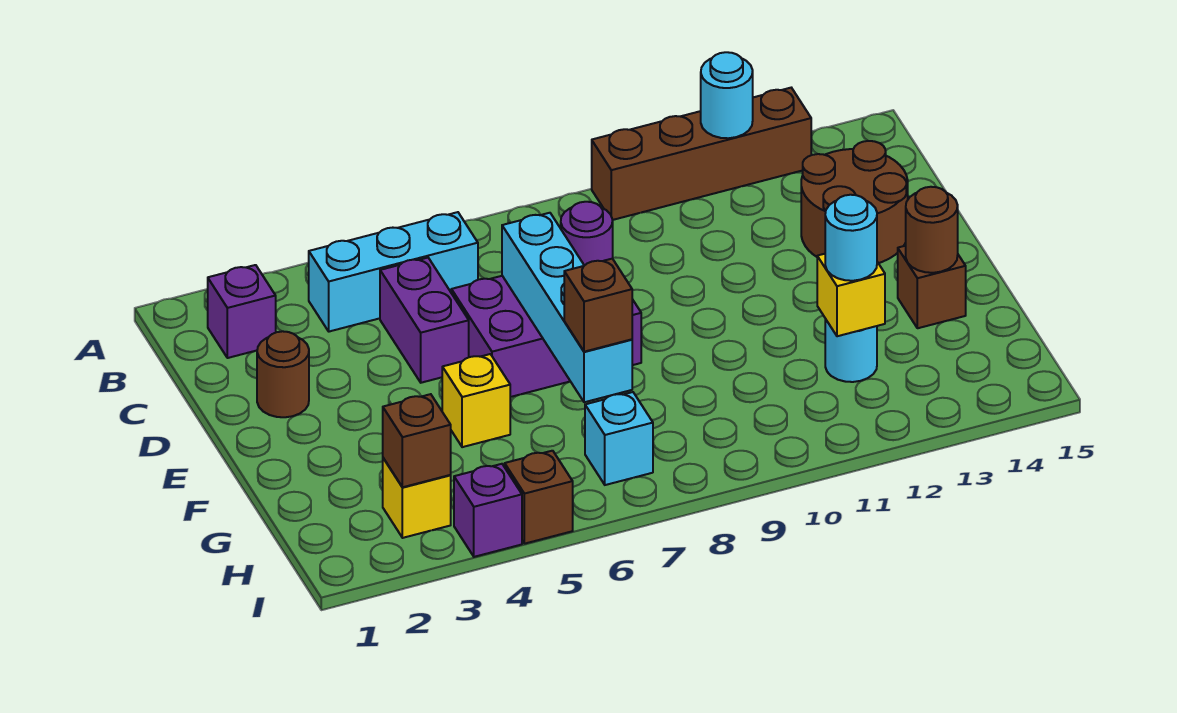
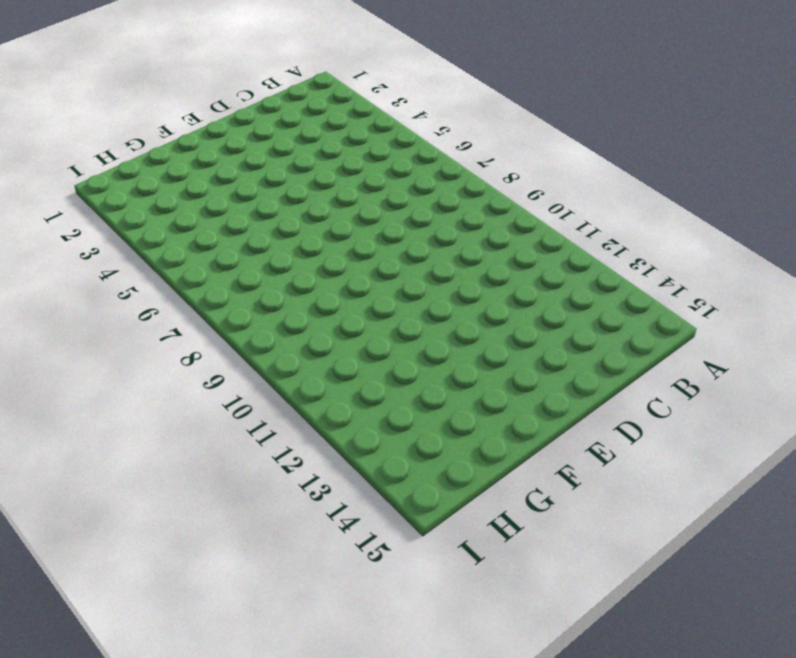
none -> brown brick A10:A13 level 1
none -> purple brick B2 level 1
none -> cyan brick B4:B6 level 1

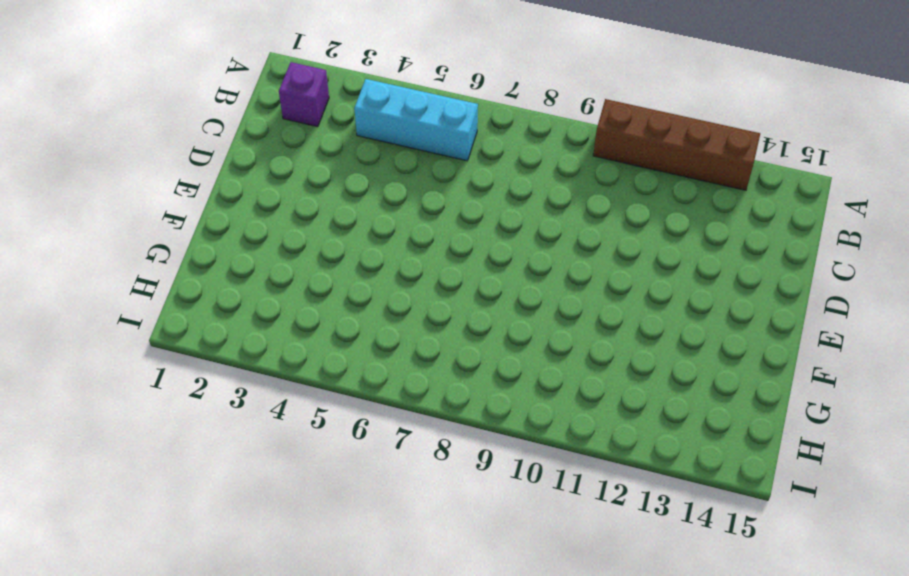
none -> purple brick C5:D5 level 1
none -> brown round brick C13:D14 level 1
none -> brown round brick D2 level 1

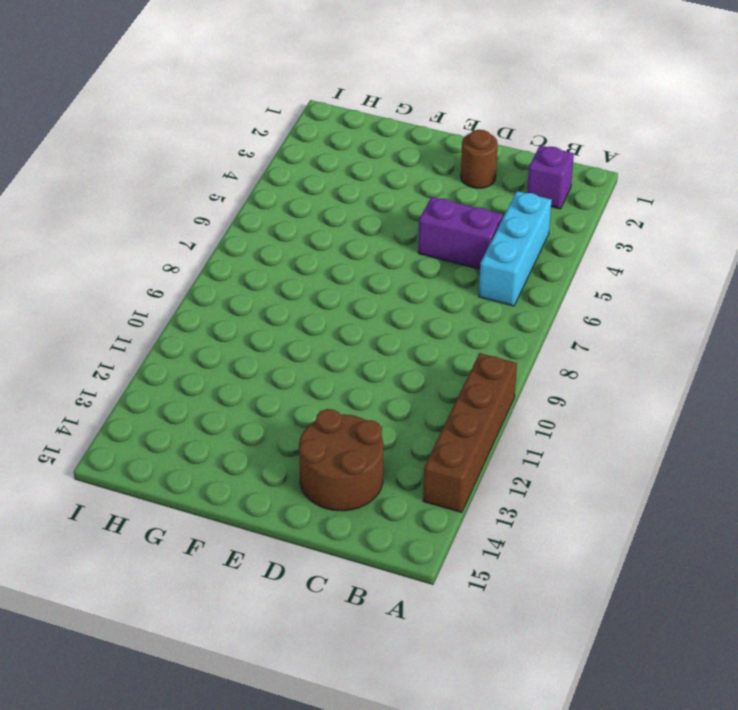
none -> purple brick D6:E8 level 1
none -> yellow brick F5 level 1
none -> brown brick F14 level 1

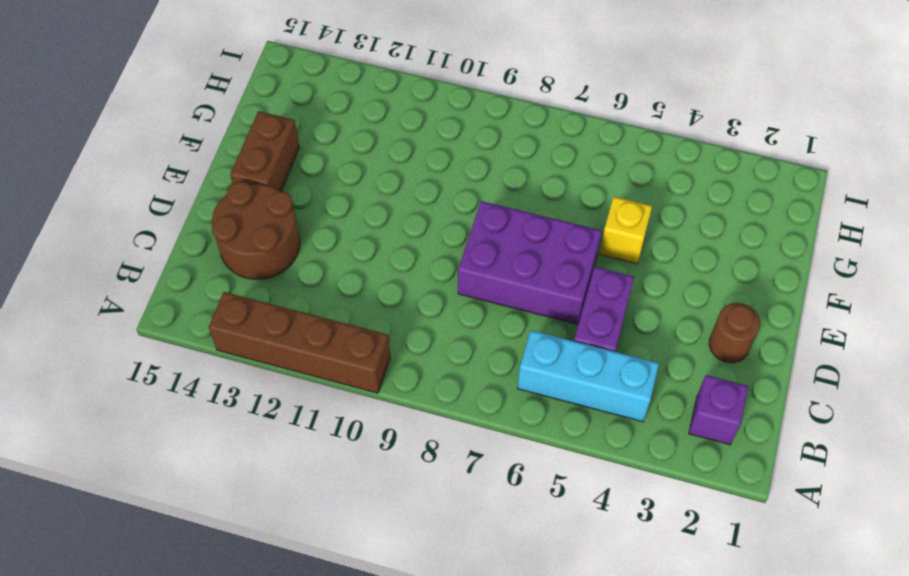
brown brick E14:F14 level 1 -> brown brick F14 level 1
none -> cyan round brick G12 level 1
none -> yellow brick H3 level 1
none -> cyan brick H7 level 1

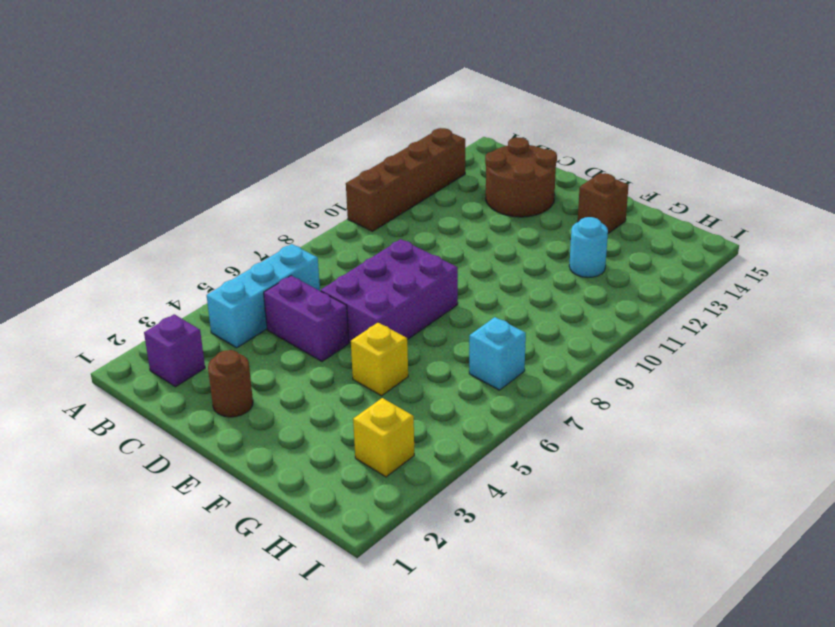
none -> purple brick I4 level 1
none -> brown brick I5 level 1
none -> cyan round brick A12 level 2

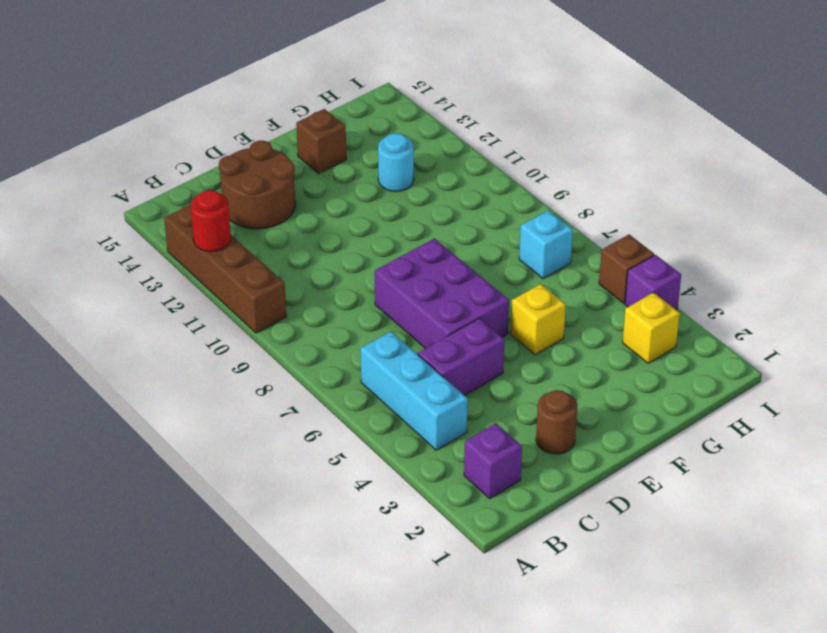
red round brick A12 level 2 -> cyan round brick A12 level 2
none -> cyan brick D7:G7 level 2
none -> purple round brick D8 level 2
none -> brown round brick F14 level 2

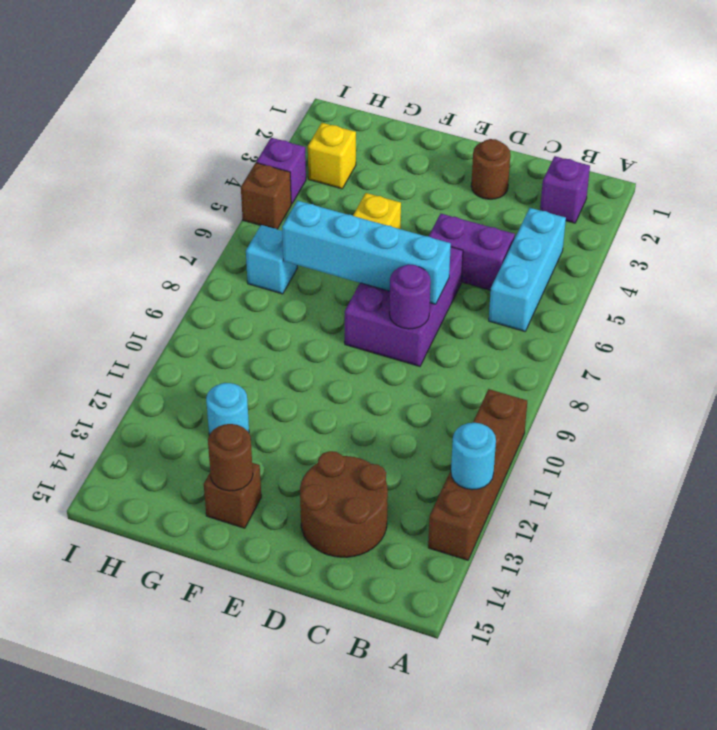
none -> yellow brick G12 level 2
none -> brown brick H3 level 2
none -> brown brick G7 level 3

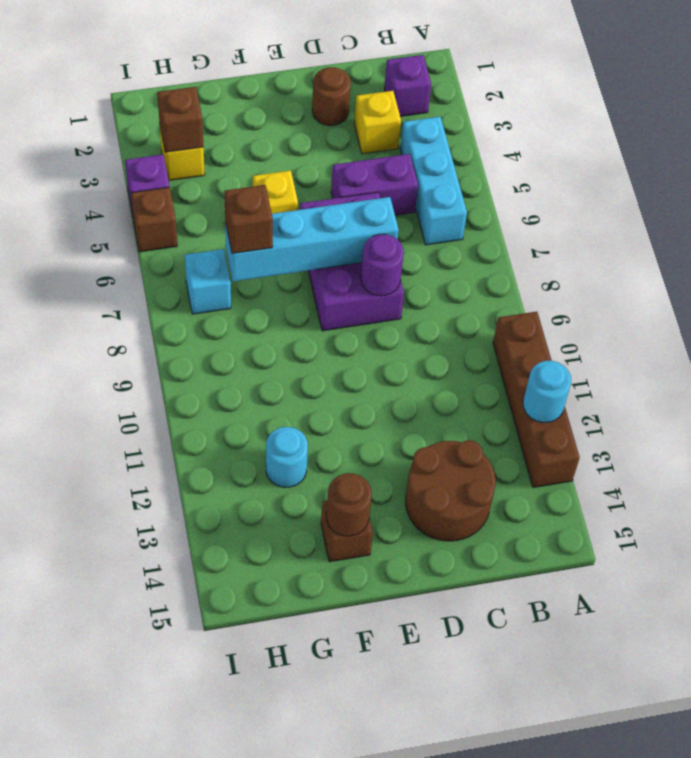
yellow brick C3 level 1 -> yellow brick G12 level 2
none -> cyan round brick G12 level 3

